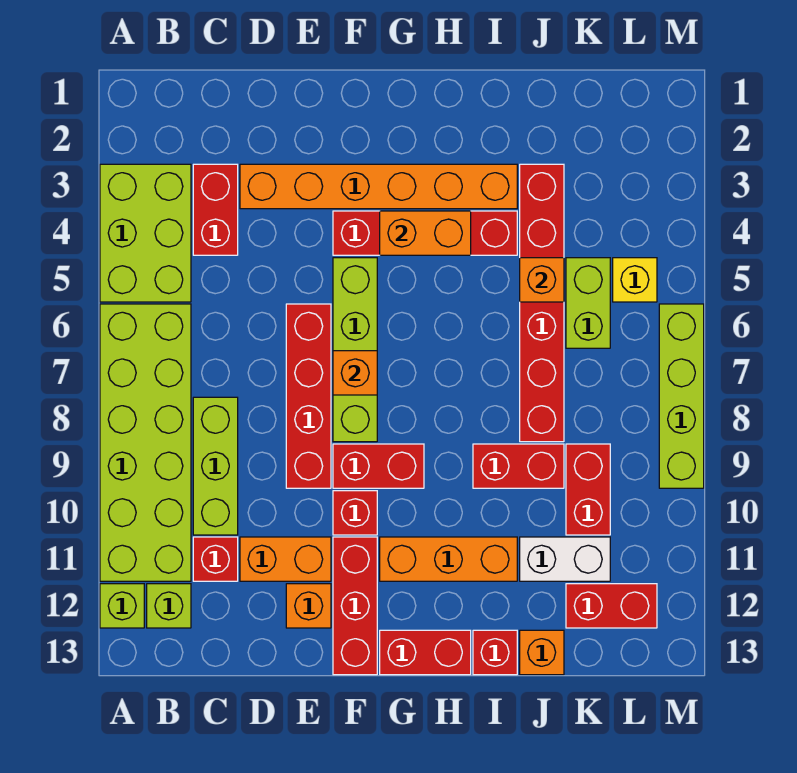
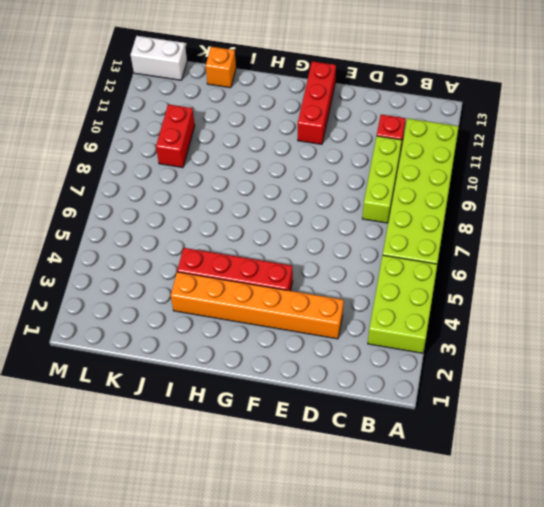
white brick L13:M13 level 1 -> white brick J11:K11 level 1
none -> lime brick A12 level 1
none -> lime brick B12 level 1
none -> red brick C3:C4 level 1
none -> orange brick D11:E11 level 1

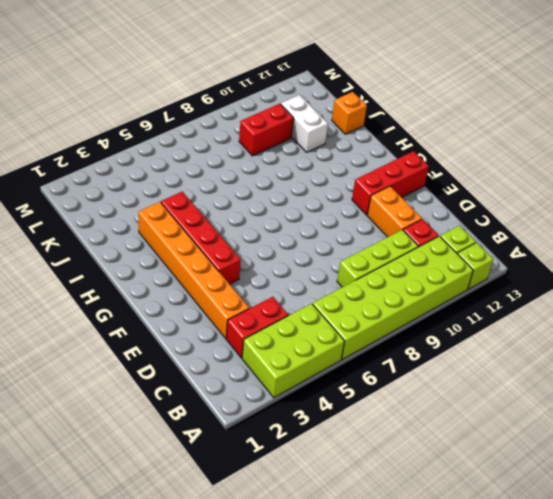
none -> red brick E6:E9 level 1
none -> orange brick E12 level 1
none -> lime brick F5:F8 level 1
none -> red brick F9:G9 level 1

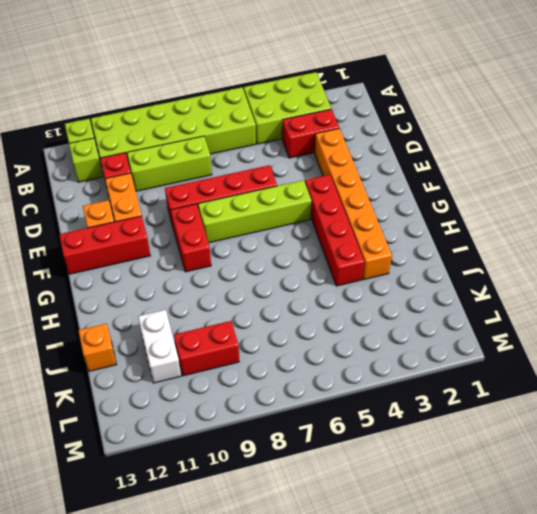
none -> red brick F10 level 1
none -> orange brick G11:I11 level 1
none -> red brick G13:H13 level 1
none -> red brick I9:J9 level 1

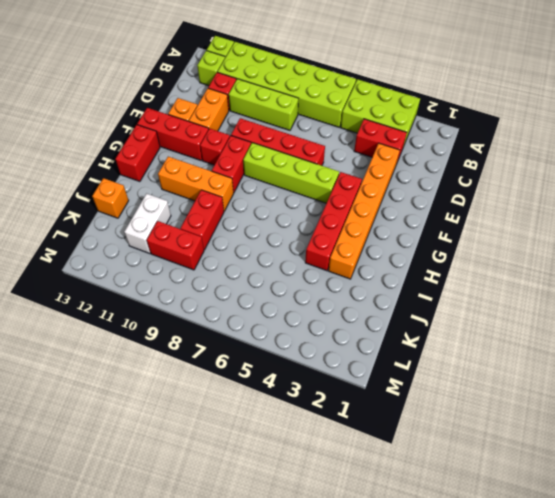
orange brick H9:H11 level 1 -> orange brick G11:I11 level 1
none -> red brick I13 level 1
none -> red brick J3:J8 level 1
none -> lime brick K5:K6 level 1
none -> red brick K12:L12 level 1

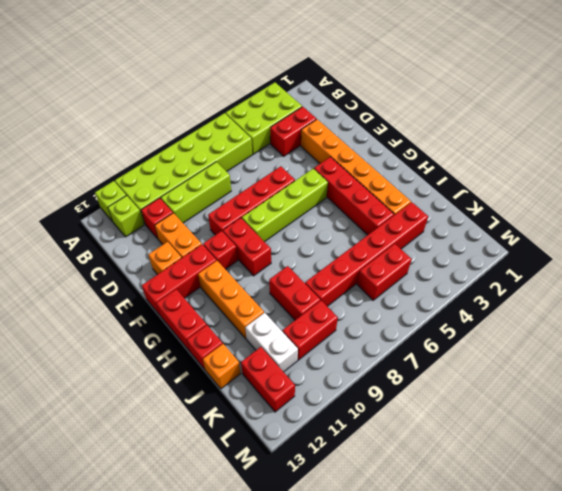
red brick K5:K6 level 1 -> lime brick K5:K6 level 1
none -> yellow brick L5 level 1
none -> lime brick M6:M9 level 1
none -> orange brick F7 level 2
none -> orange brick G4:H4 level 2

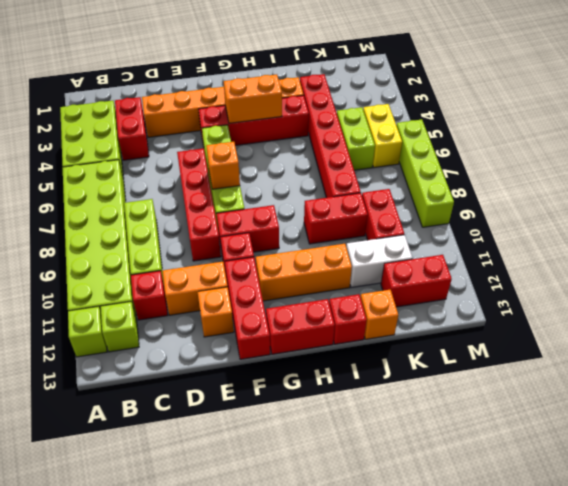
yellow brick L5:L6 level 1 -> yellow brick L5 level 1
none -> orange brick J5 level 2

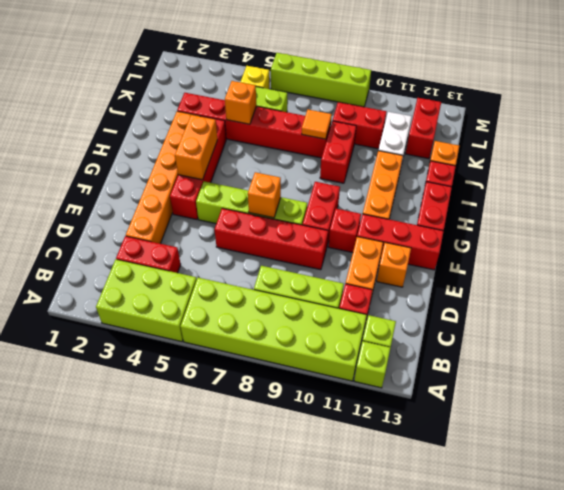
orange tile J8 level 2 -> none

